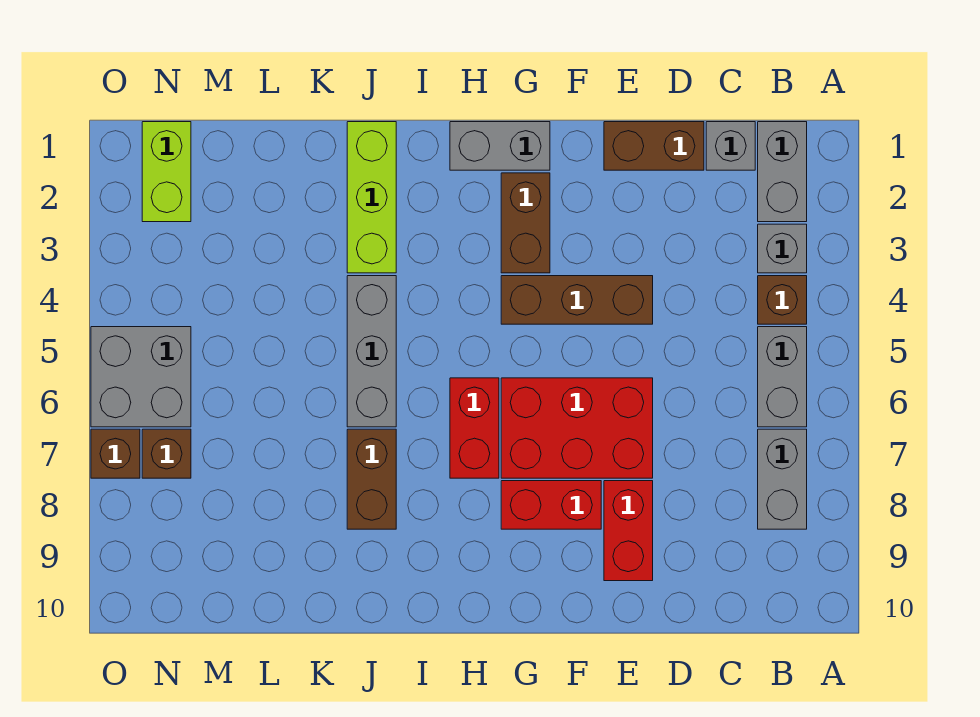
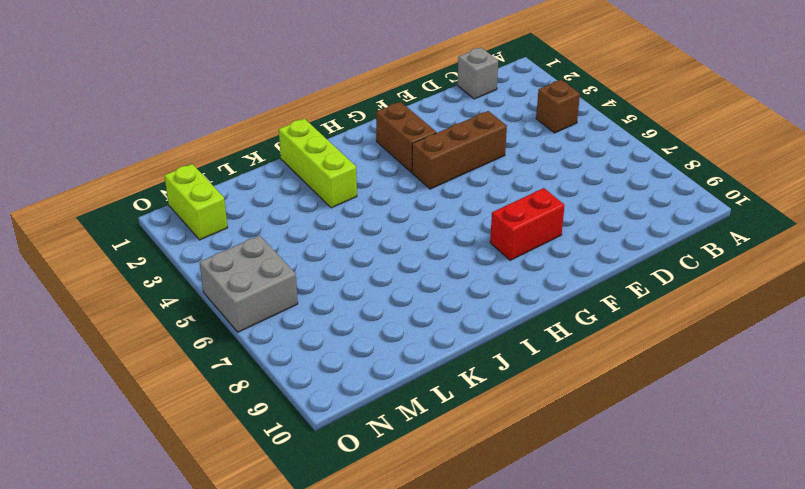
none -> grey brick B1:B2 level 1
none -> grey brick B3 level 1
none -> grey brick B5:B6 level 1

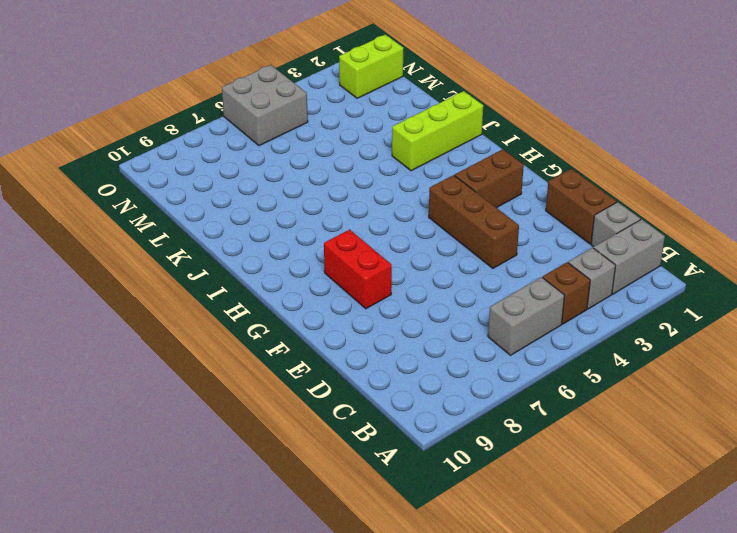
none -> grey brick B7:B8 level 1
none -> red brick E6:G7 level 1
none -> red brick E8:E9 level 1

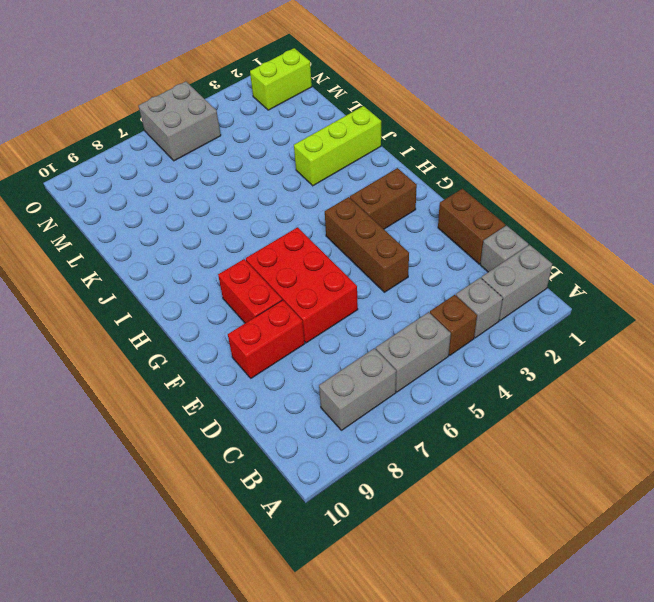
none -> grey brick G1:H1 level 1
none -> red brick H6:H7 level 1
none -> grey brick J4:J6 level 1

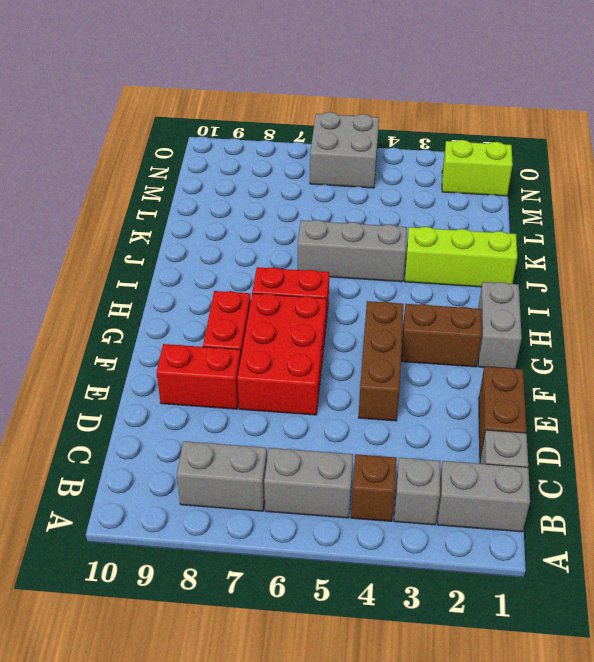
none -> brown brick J7:J8 level 1
none -> brown brick N7 level 1
none -> brown brick O7 level 1

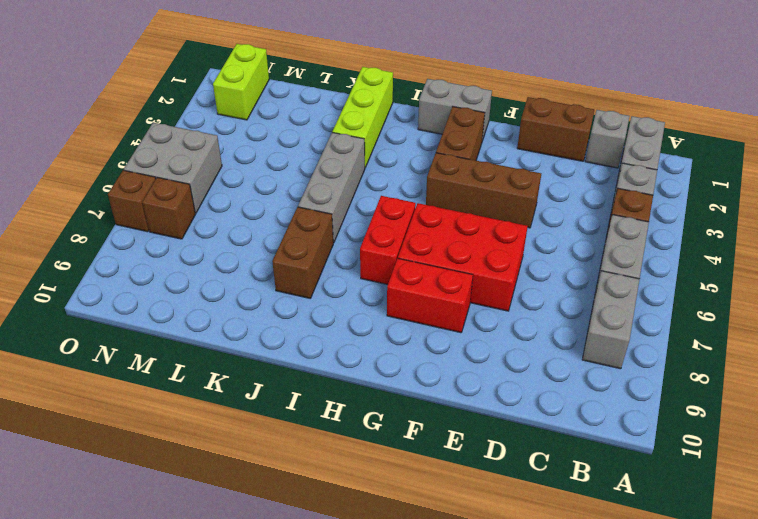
none -> red brick E8:E9 level 1

